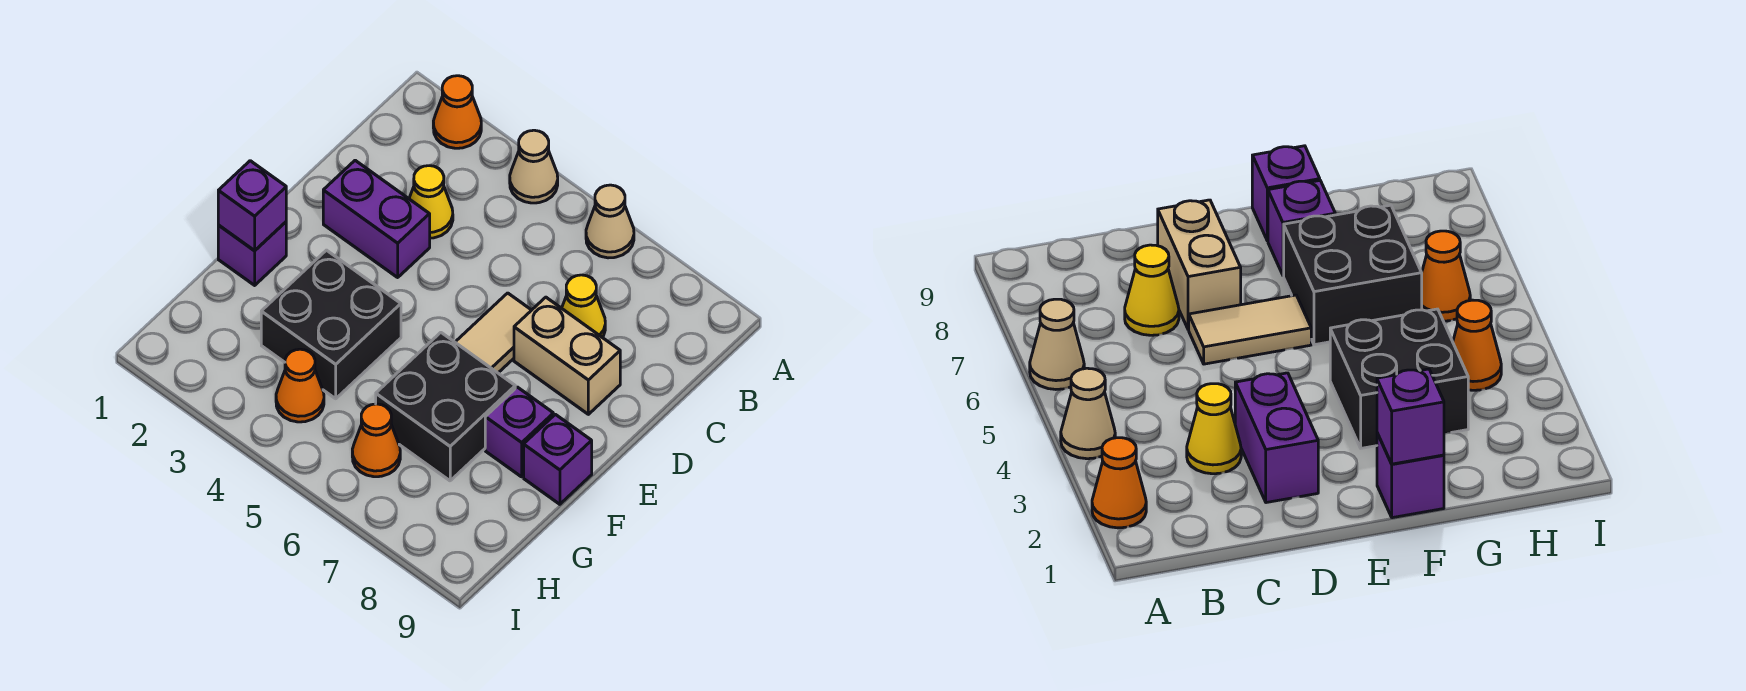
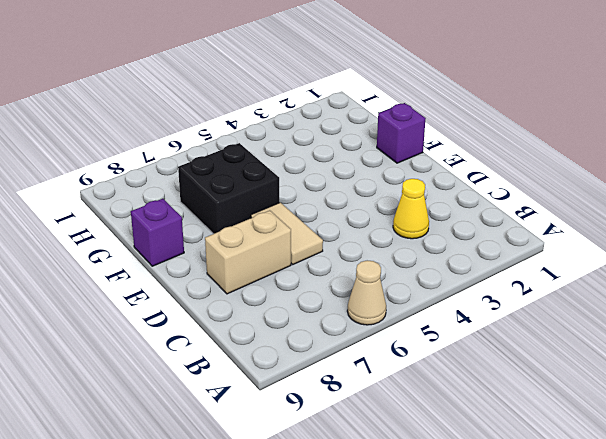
none -> orange cone A2 level 1
none -> tan cone A4 level 1
none -> yellow cone C7 level 1

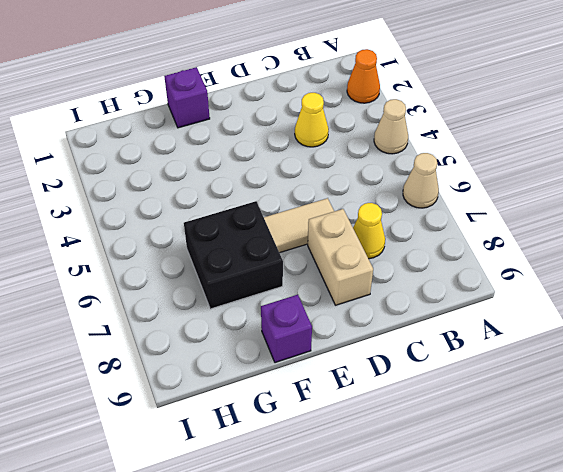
none -> purple brick D2:D3 level 1
none -> black brick F3:G4 level 1
none -> purple brick F8 level 1

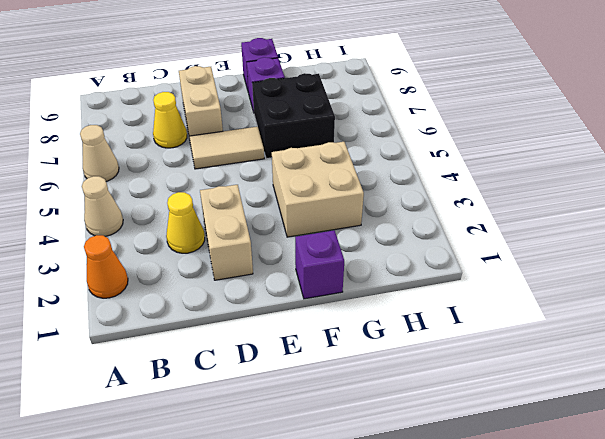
tan brick D2:D3 level 1 -> purple brick D2:D3 level 1
tan brick F3:G4 level 1 -> black brick F3:G4 level 1
none -> orange cone H4 level 1
none -> orange cone H6 level 1
none -> purple brick F1 level 2

